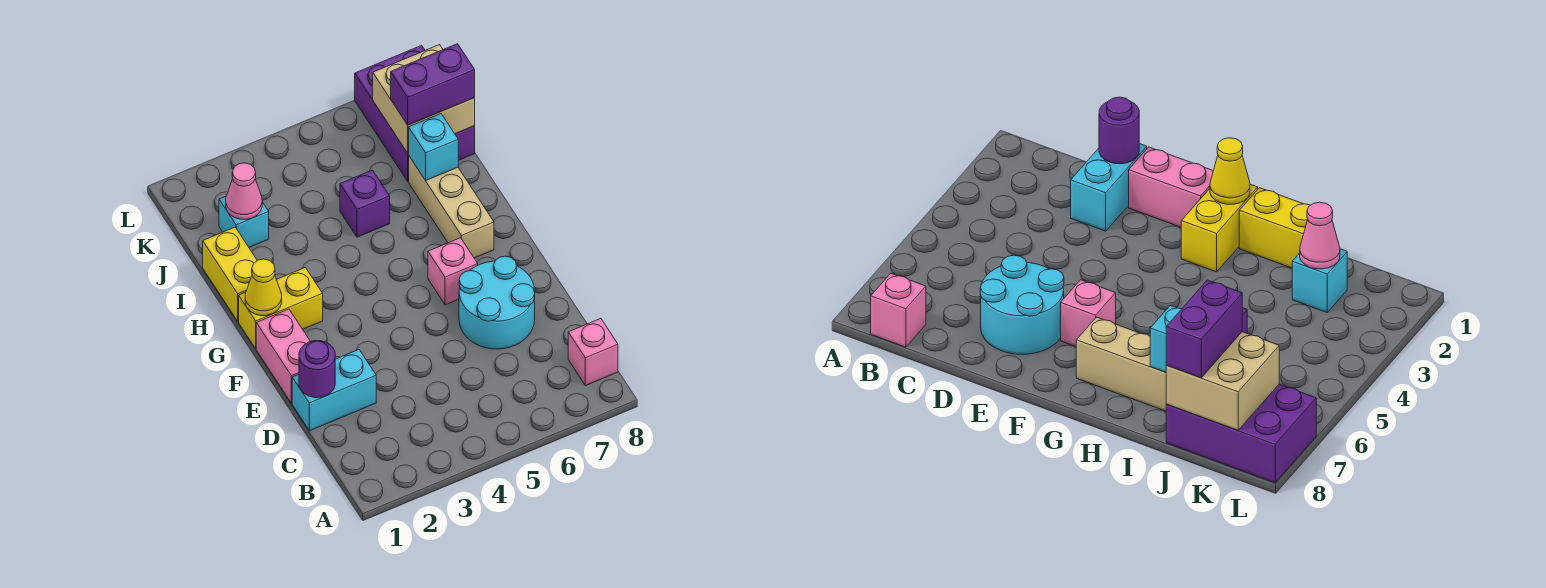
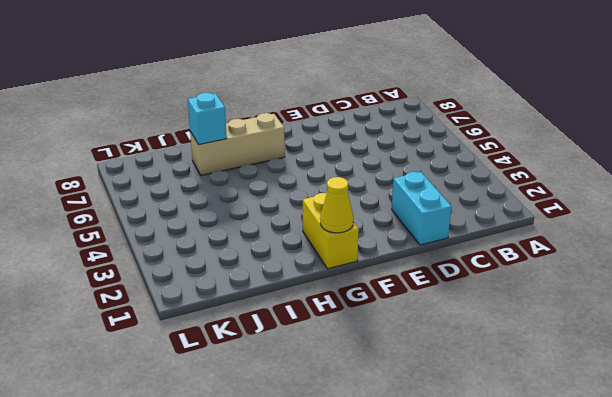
none -> pink brick B8 level 1
none -> cyan round brick D6:E7 level 1
none -> pink brick E1:F1 level 1

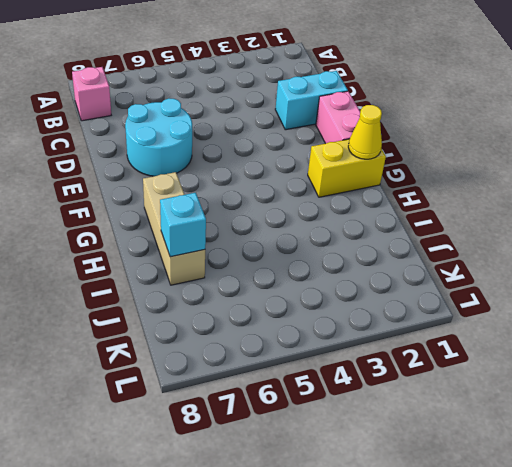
none -> pink brick F6 level 1
none -> yellow brick H1:I1 level 1
none -> purple brick I5 level 1

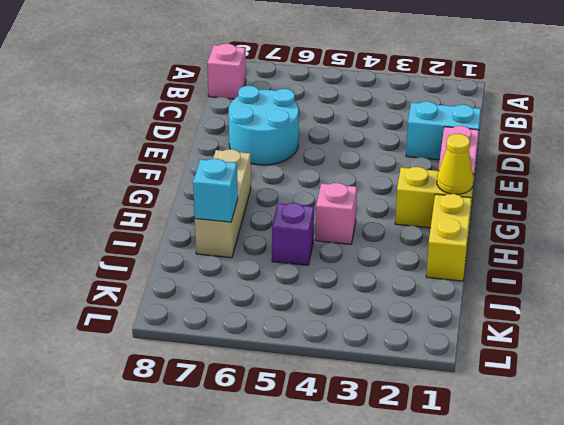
pink brick H4 level 1 -> pink brick F6 level 1
none -> cyan brick J2 level 1
none -> purple brick J7:L8 level 1
none -> purple round brick D1 level 2

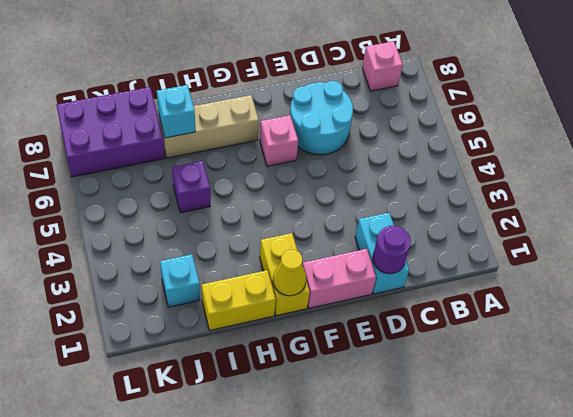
none -> pink cone J2 level 2
none -> tan brick J7:K8 level 2
none -> purple brick J7:J8 level 3

